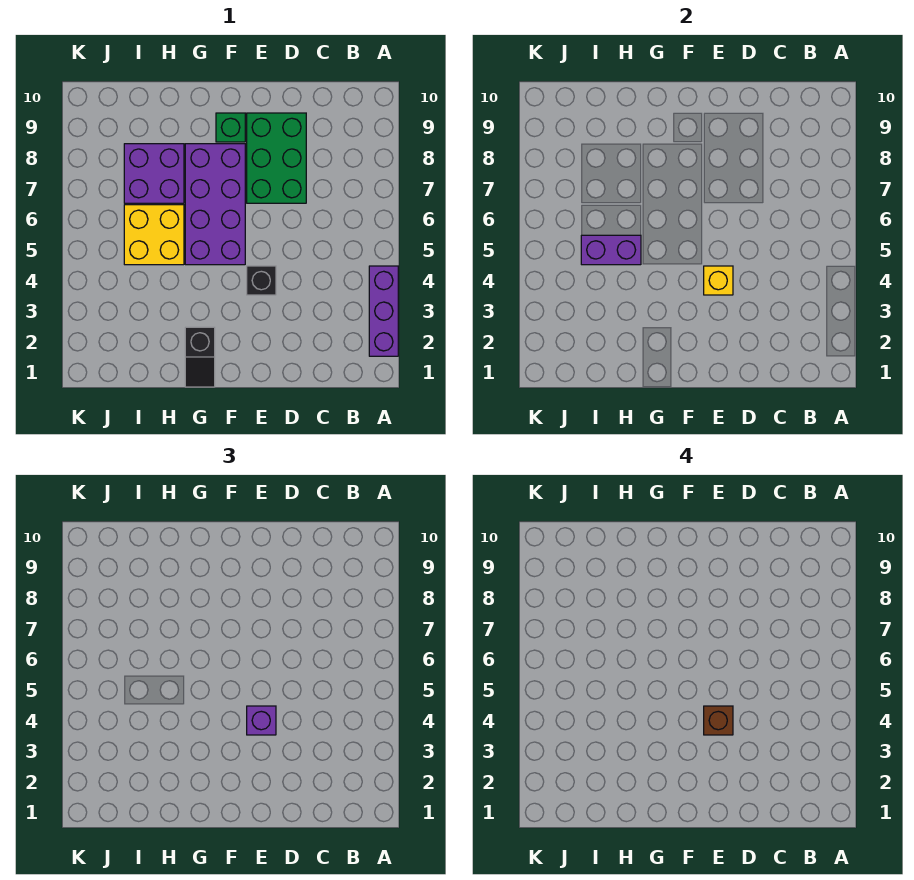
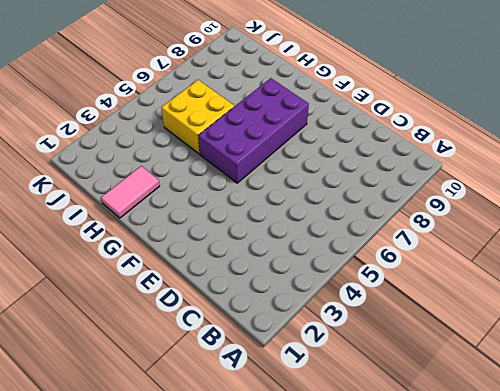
pink tile H1:H2 level 1 -> none
none -> purple brick A2:A4 level 1
none -> green brick D7:E9 level 1
none -> black brick E4 level 1

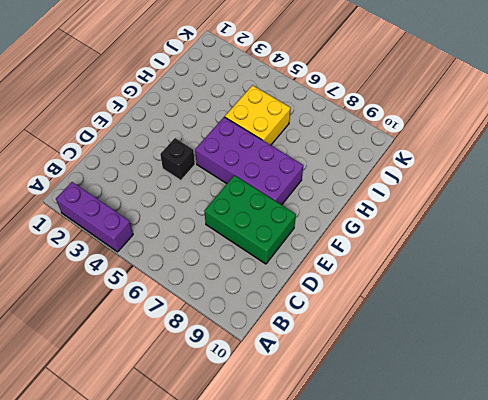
none -> green brick F9 level 1
none -> black slope G1:G2 level 1 top 2
none -> purple brick H7:I8 level 1

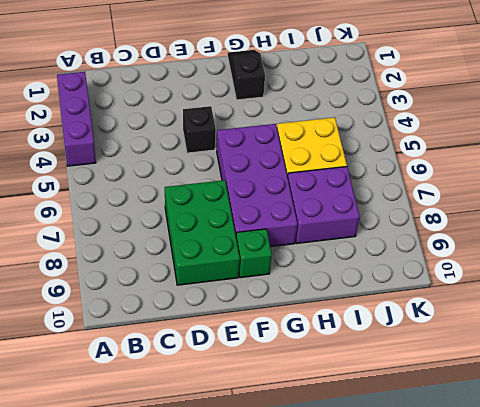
none -> yellow brick E4 level 2
none -> purple brick H5:I5 level 2
none -> purple brick E4 level 3

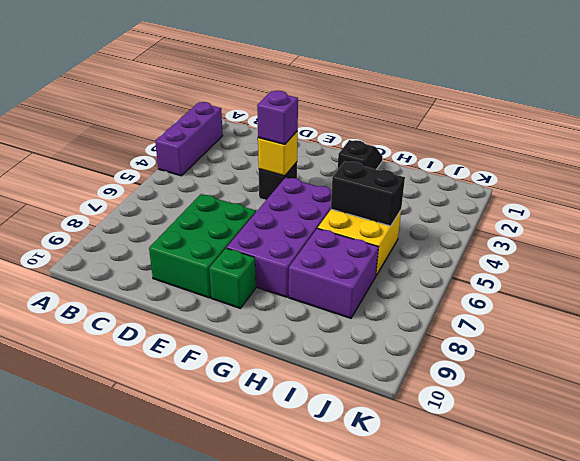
black brick H5:I5 level 2 -> purple brick H5:I5 level 2
none -> brown brick E4 level 4

